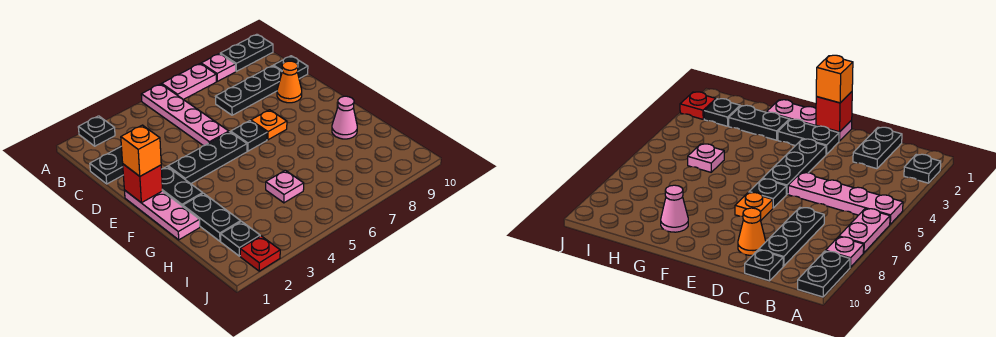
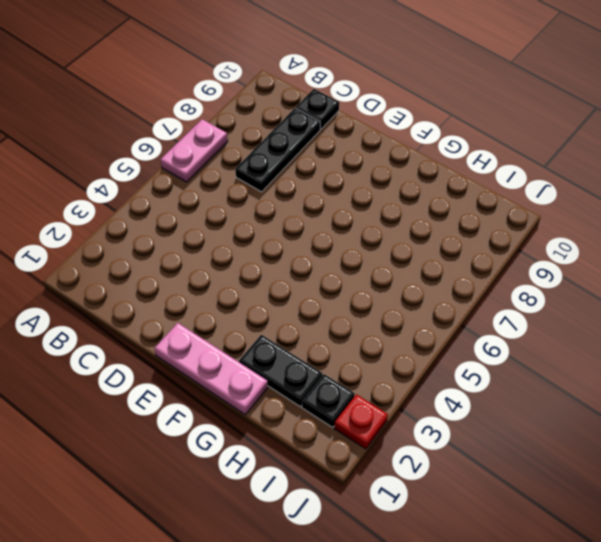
none -> black plate A2 level 1
none -> pink plate A5:D5 level 1
none -> pink plate A8 level 1

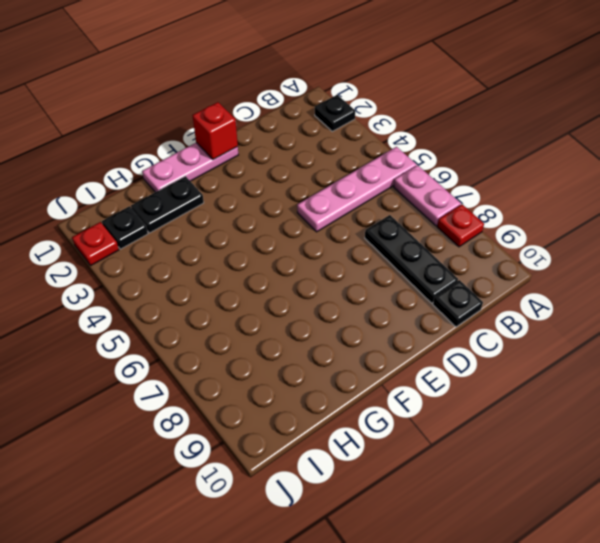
red plate A8 level 1 -> pink plate A8 level 1
none -> black plate A9:A10 level 1
none -> black plate C1:C2 level 1
none -> orange cone D9 level 1

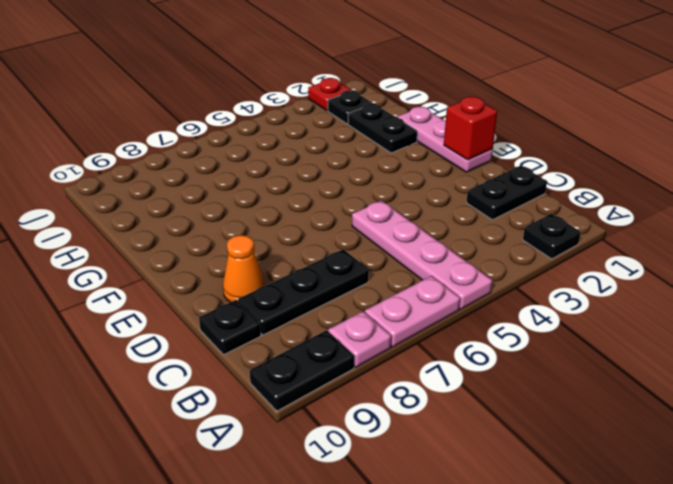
none -> black plate E2:F2 level 1
none -> black plate E3:E5 level 1
none -> black plate E6 level 1

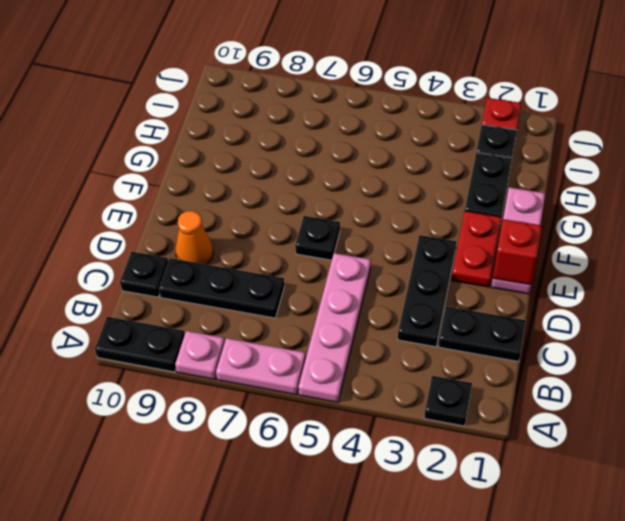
black plate C3:E3 level 1 -> black plate E3:E5 level 1
red plate E2:F2 level 1 -> black plate E2:F2 level 1
none -> orange plate E7 level 1
none -> pink cone G9 level 1
none -> pink plate H5 level 1

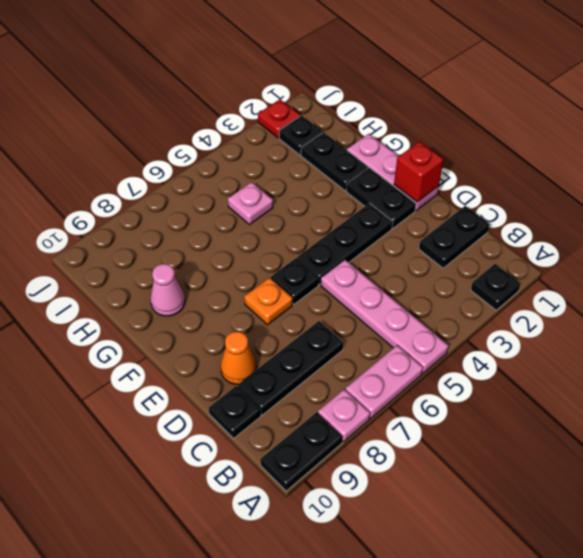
none -> orange brick E1 level 3

